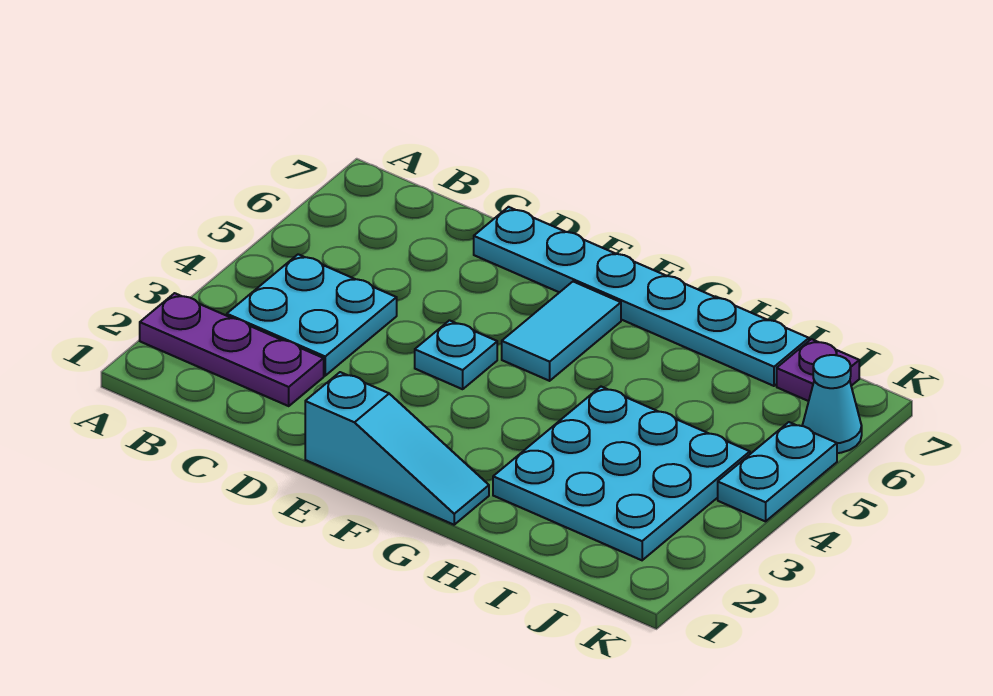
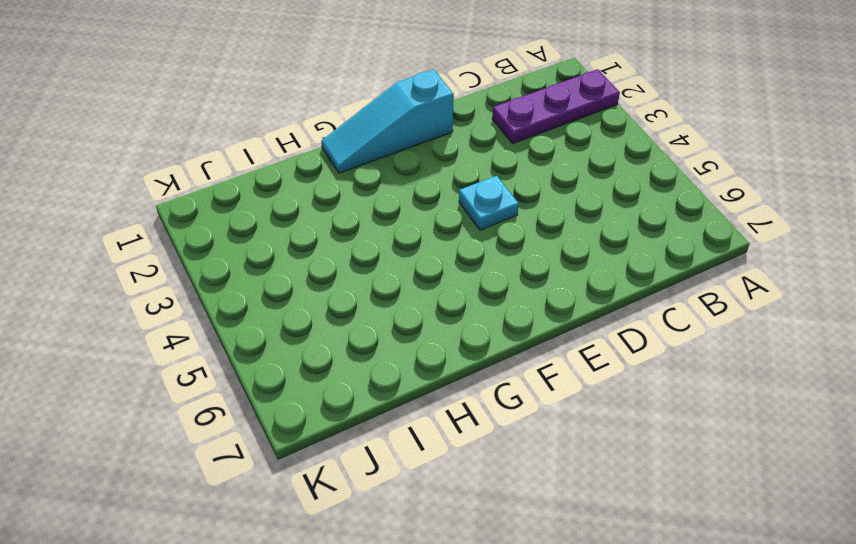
none -> cyan plate B3:C4 level 1
none -> cyan plate D7:I7 level 1

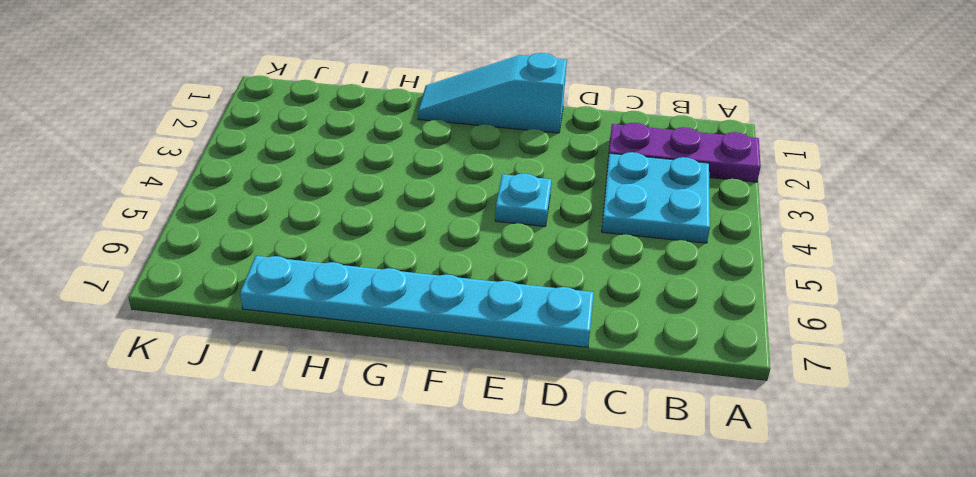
none -> cyan tile F5:F6 level 1
none -> cyan plate H2:J4 level 1

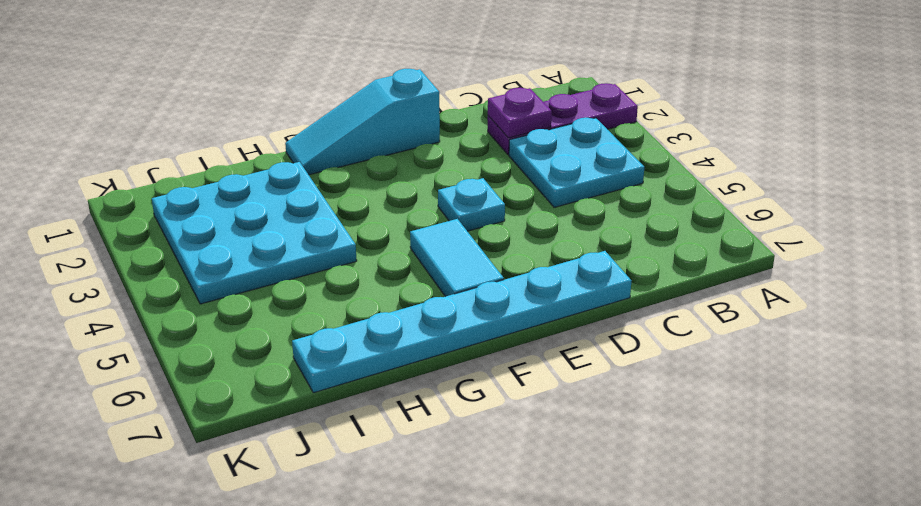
purple plate C2 level 2 -> purple plate J7 level 1
none -> cyan plate K4:K5 level 1
none -> cyan cone K6 level 1

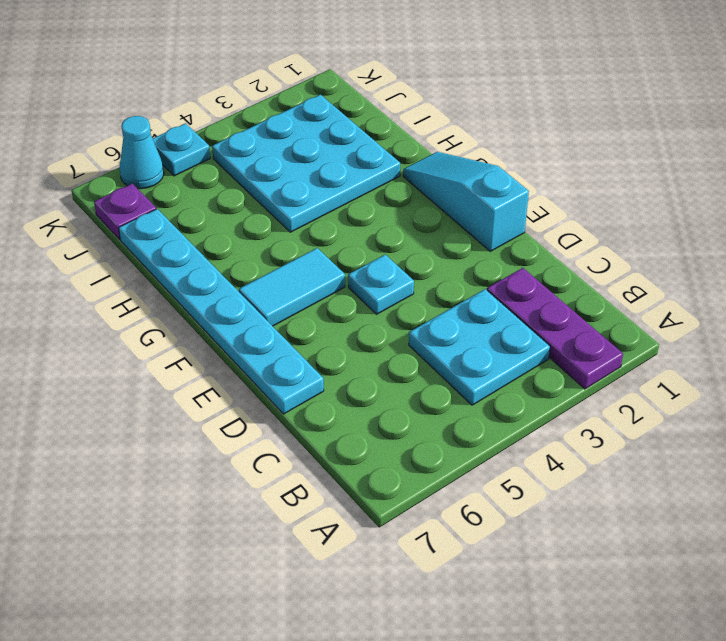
cyan plate K5 level 1 -> cyan plate K4:K5 level 1

